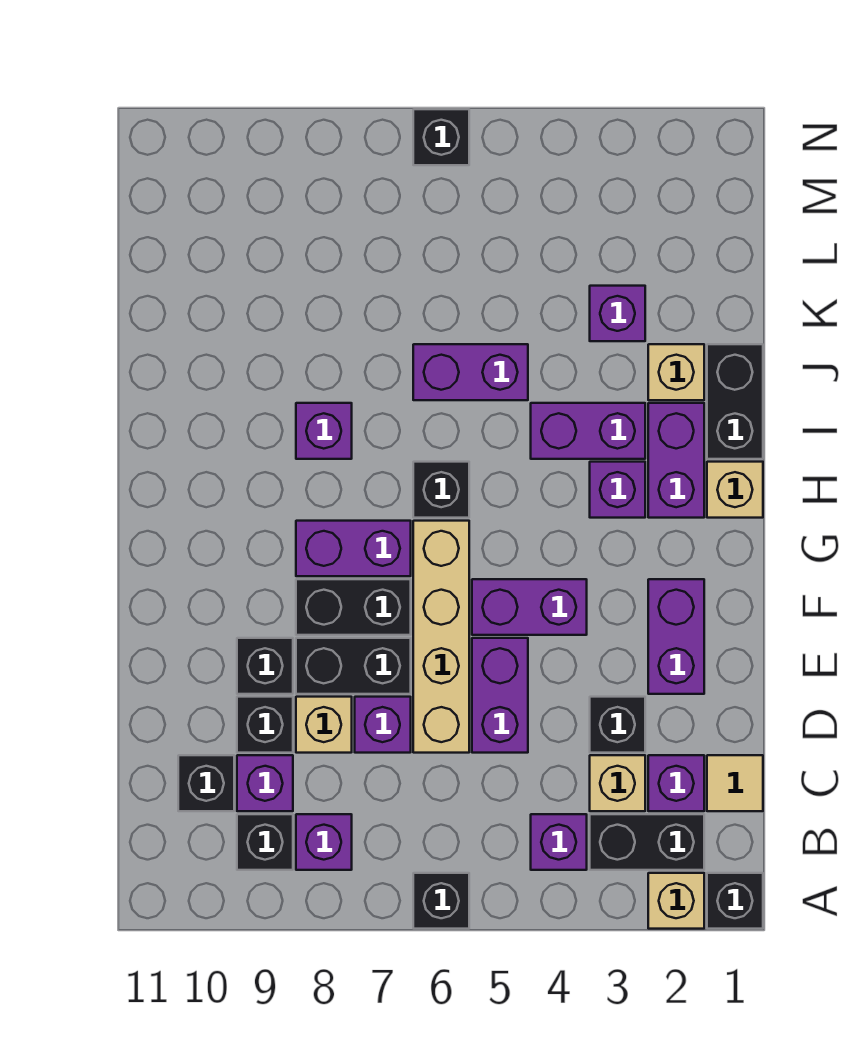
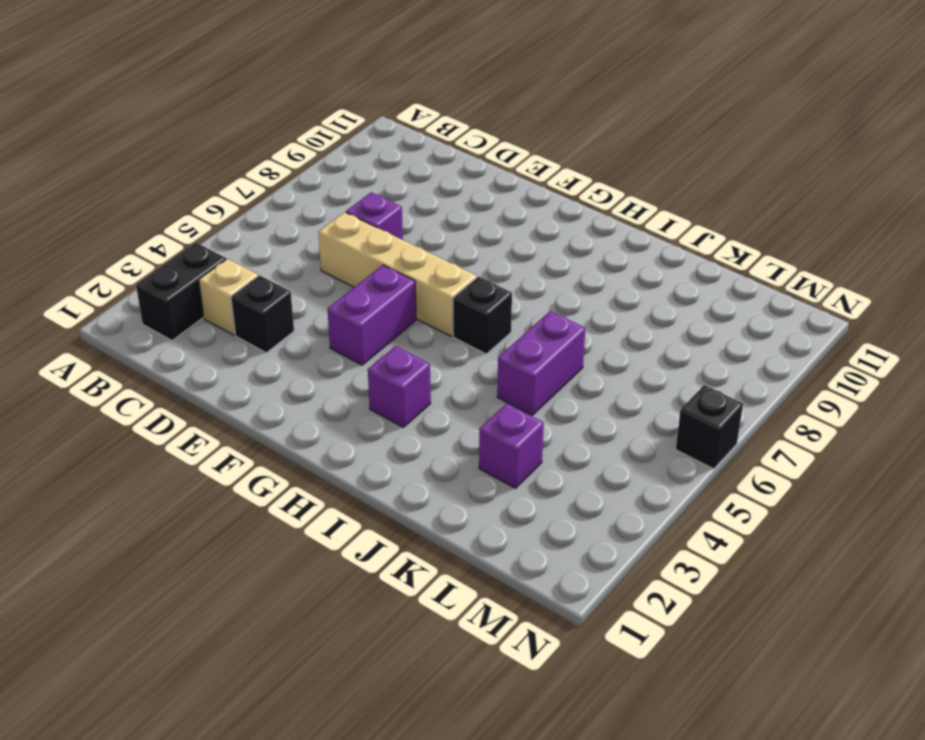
none -> black brick A1 level 1
none -> tan brick A2 level 1
none -> black brick A6 level 1
none -> purple brick B4 level 1

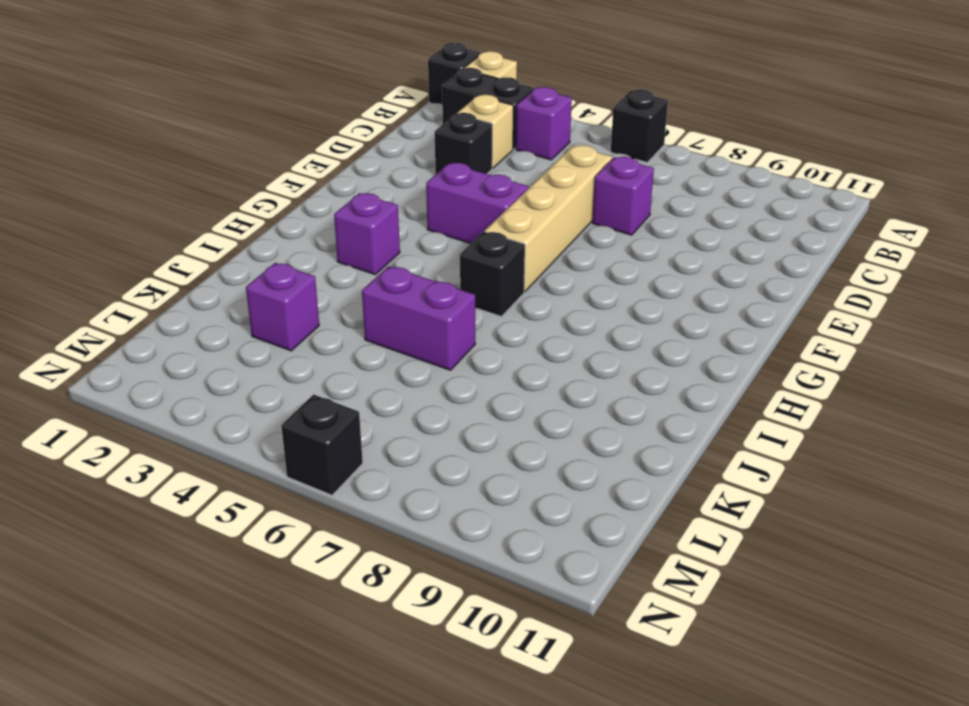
none -> purple brick B8 level 1
none -> black brick B9 level 1
none -> tan tile C1 level 1
none -> purple brick C2 level 1

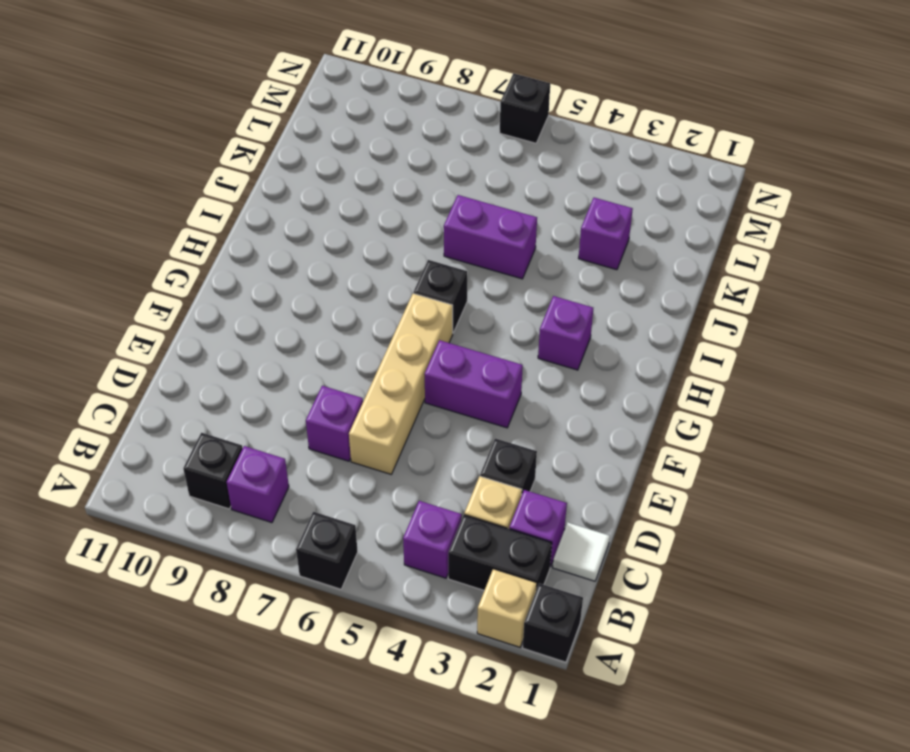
white tile C1 level 1 -> tan tile C1 level 1
none -> purple brick C9 level 1
none -> black brick C10 level 1
none -> purple brick D5:E5 level 1
none -> tan brick D8 level 1

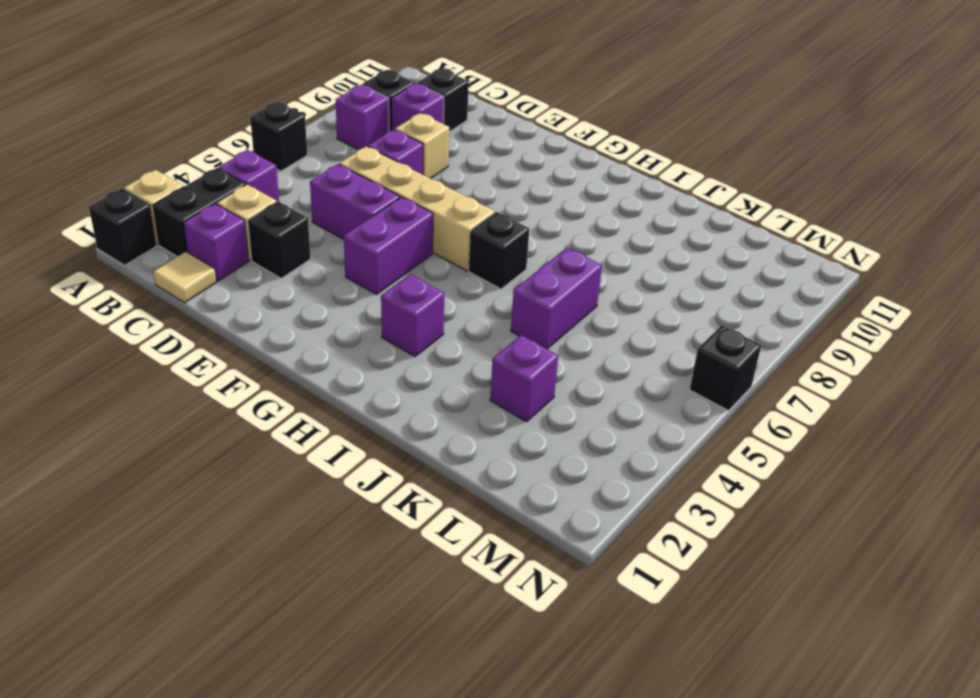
none -> black brick D9 level 1
none -> purple brick E2:F2 level 1
none -> black brick E7:E8 level 1
none -> black brick E9 level 1

